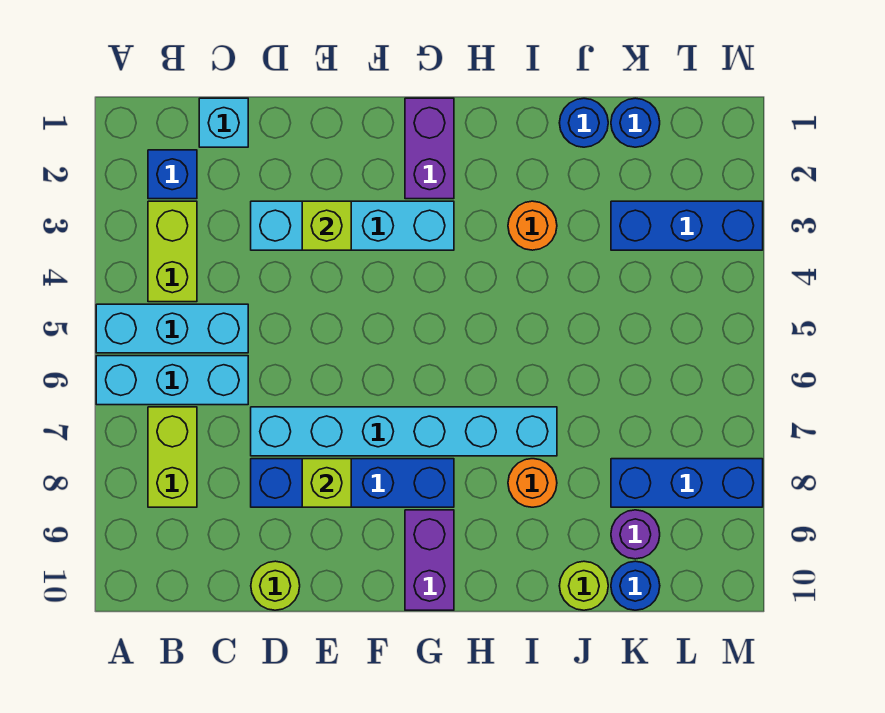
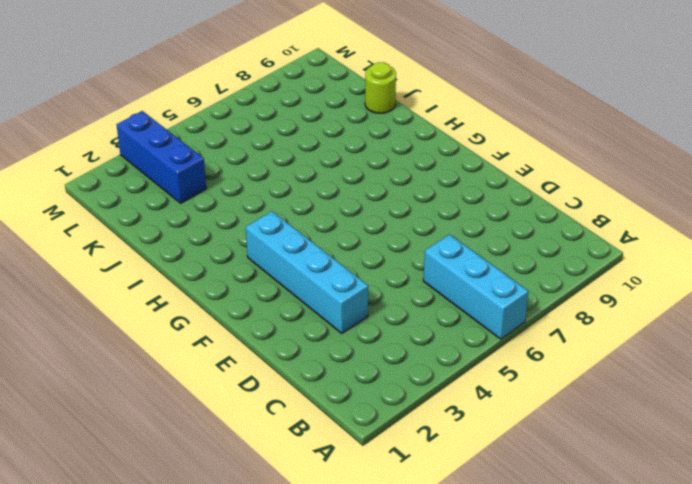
none -> cyan brick A5:C5 level 1
none -> blue brick B2 level 1
none -> lime brick B3:B4 level 1

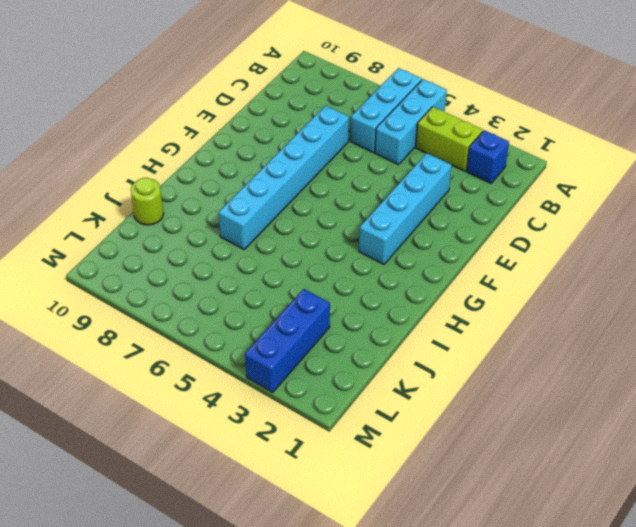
none -> lime brick B7:B8 level 1
none -> cyan brick C1 level 1
none -> blue brick D8:G8 level 1

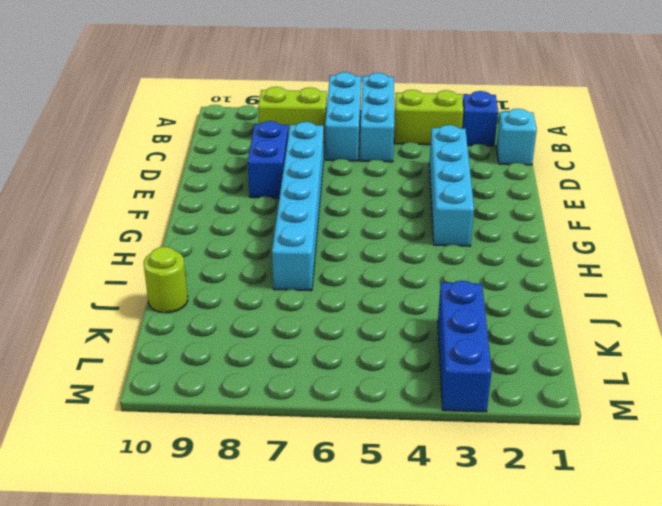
blue brick D8:E8 level 1 -> blue brick D8:G8 level 1
none -> lime round brick D10 level 1
none -> purple brick G1:G2 level 1
none -> purple brick G9:G10 level 1

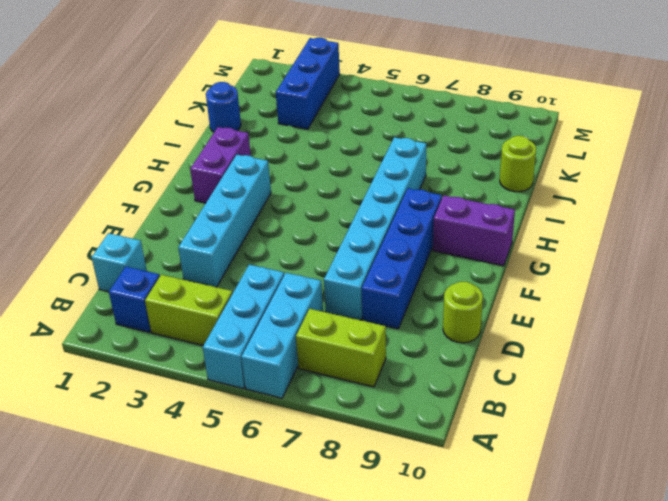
purple brick G2:H2 level 1 -> purple brick G1:G2 level 1
none -> orange round brick I3 level 1
none -> orange round brick I8 level 1
none -> blue round brick K1 level 1

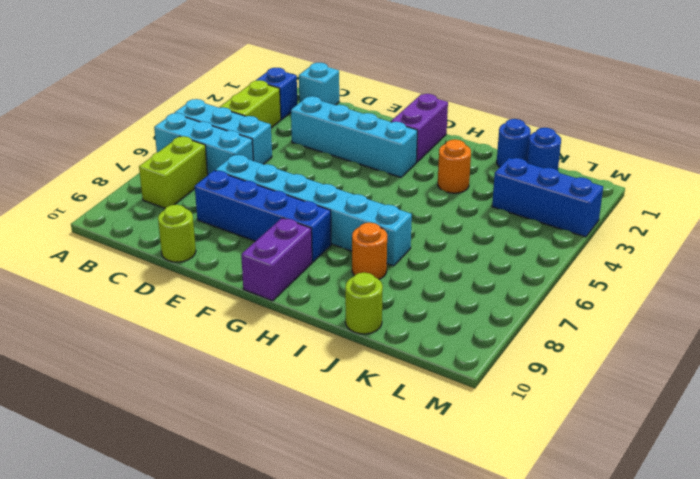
none -> blue brick K8:M8 level 1
none -> purple round brick K9 level 1
none -> blue round brick K10 level 1

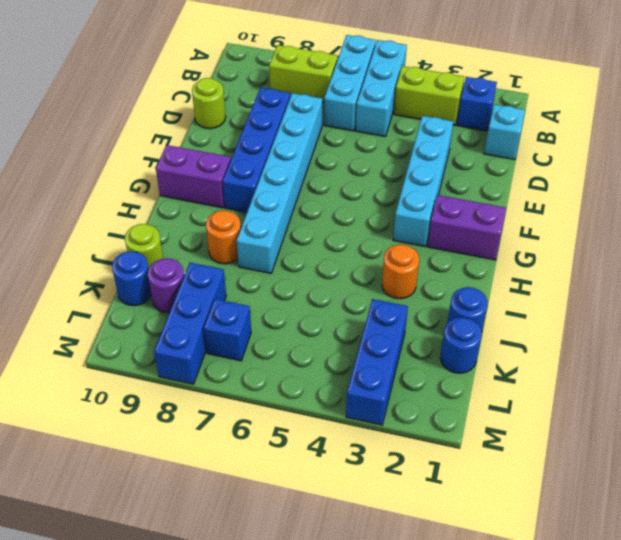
blue brick L7 level 1 -> none
none -> lime brick E3 level 2
none -> lime brick E8 level 2

